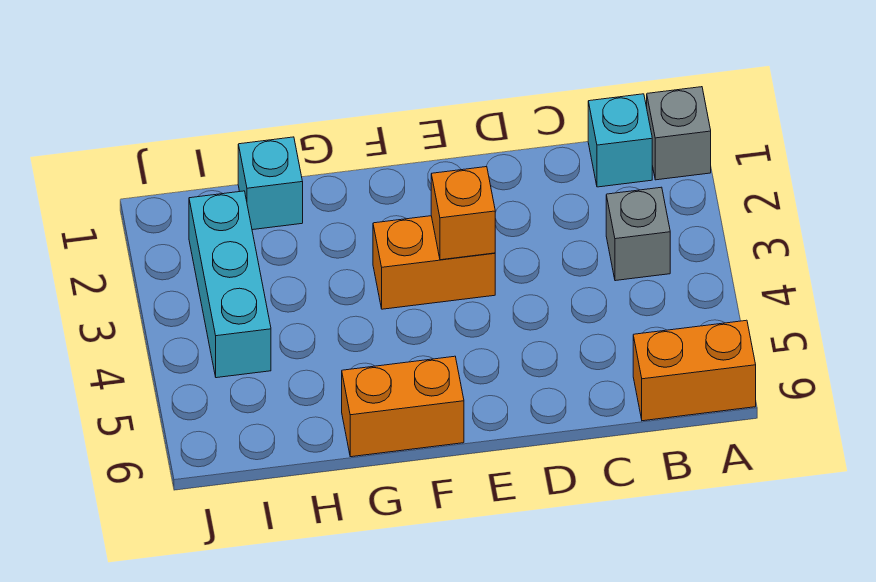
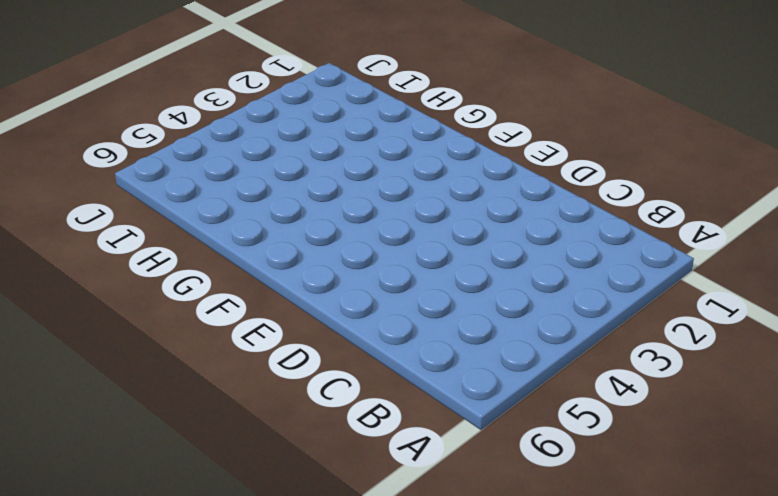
none -> grey brick A1 level 1
none -> orange brick A6:B6 level 1

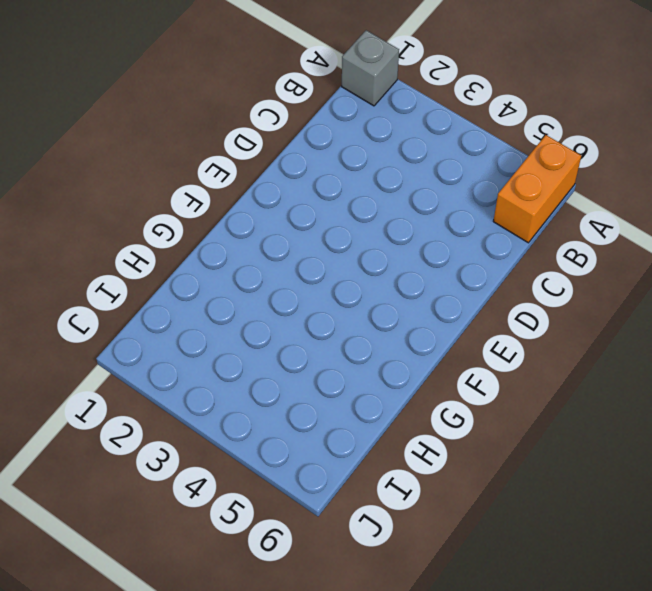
none -> cyan brick B1 level 1
none -> grey brick B3 level 1

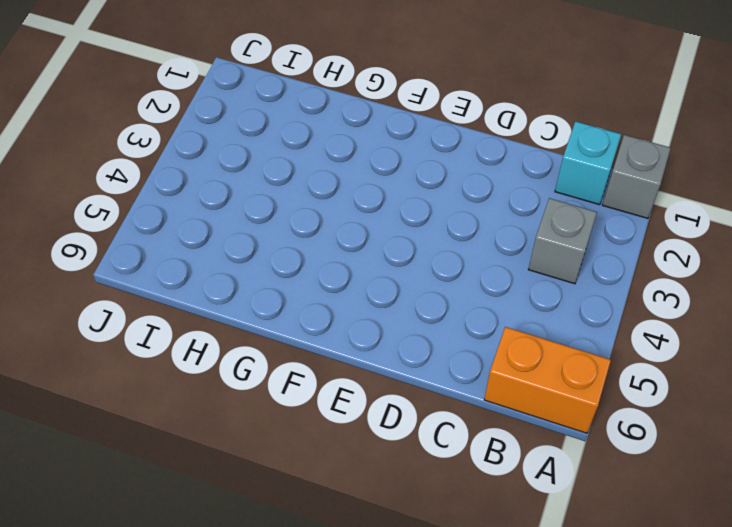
none -> orange brick E3:F3 level 1
none -> orange brick F6:G6 level 1

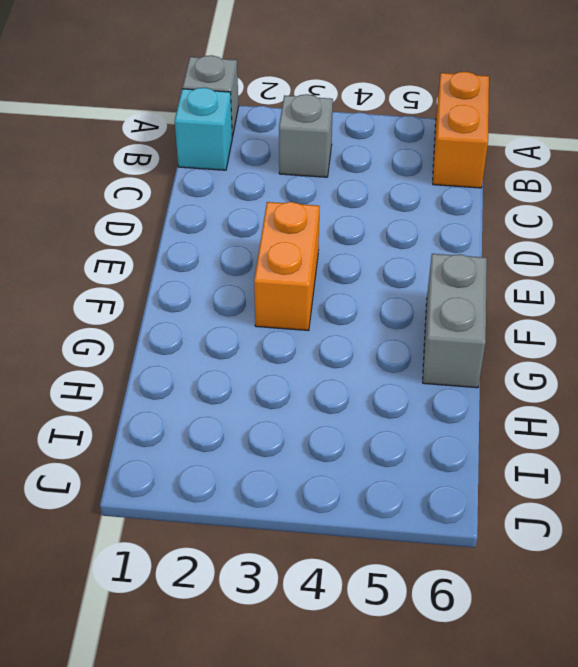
grey brick F6:G6 level 1 -> orange brick F6:G6 level 1
none -> cyan brick H1 level 1
none -> cyan brick I2:I4 level 1

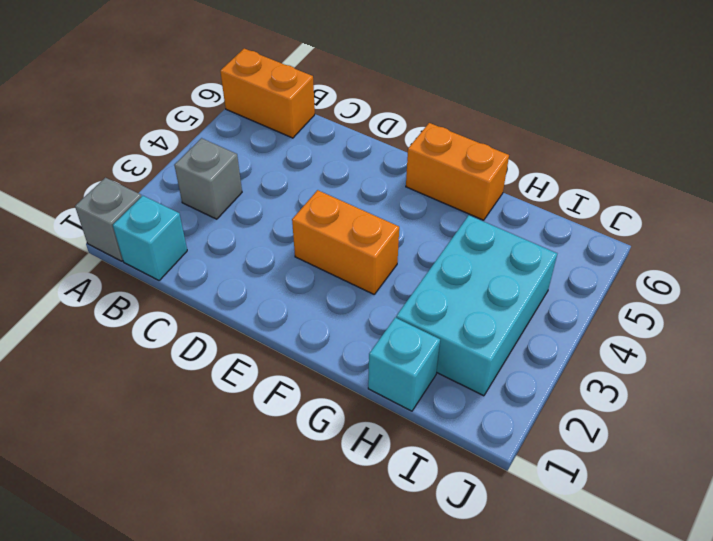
cyan brick H2:I4 level 1 -> cyan brick I2:I4 level 1
none -> orange brick E3 level 2

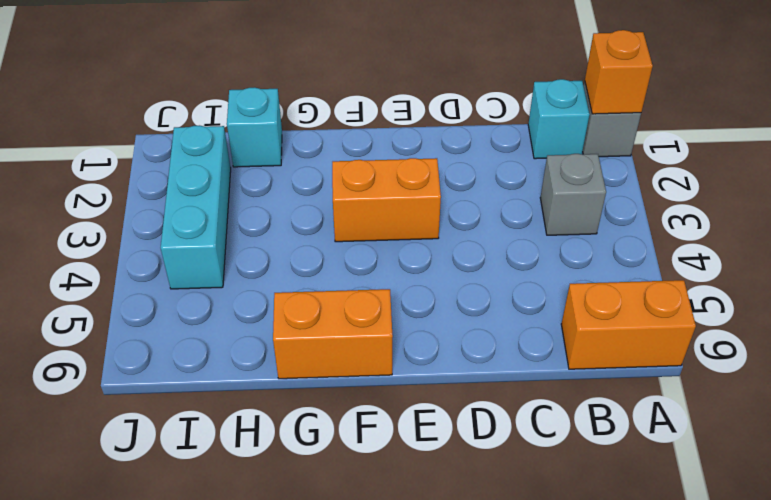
orange brick A1 level 2 -> orange brick E3 level 2

